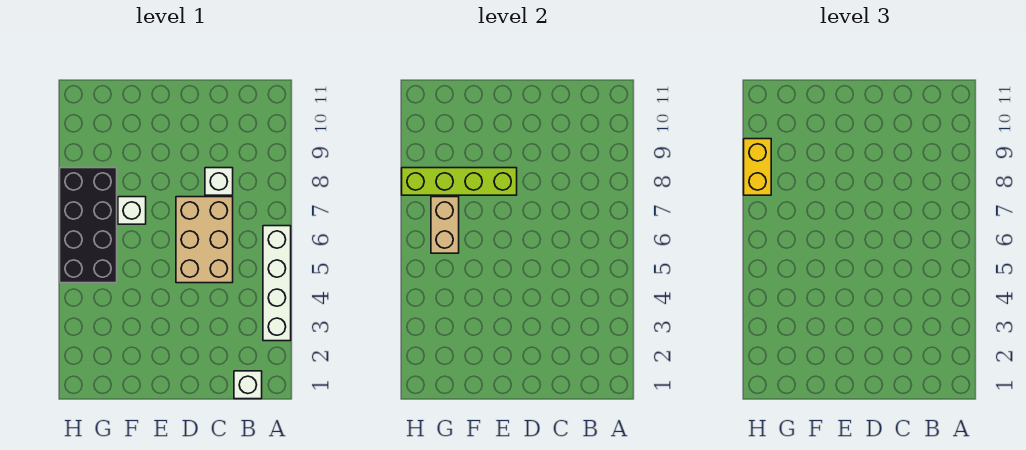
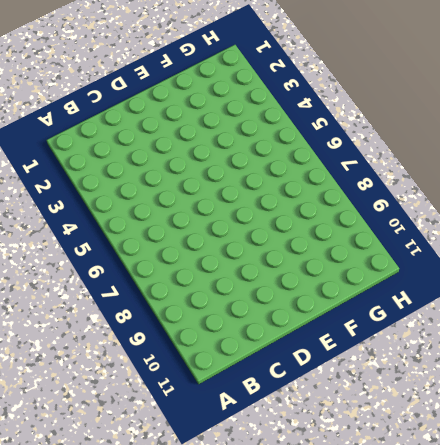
none -> white brick A3:A6 level 1
none -> white brick B1 level 1

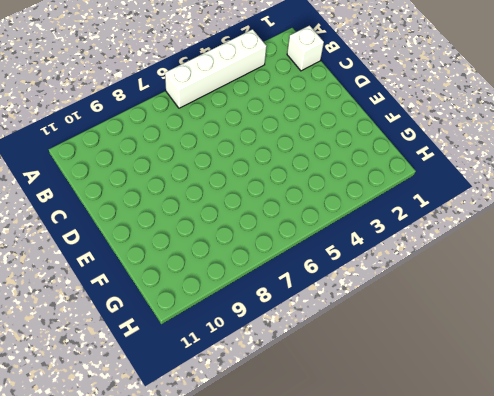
none -> tan brick C5:D7 level 1
none -> white brick C8 level 1

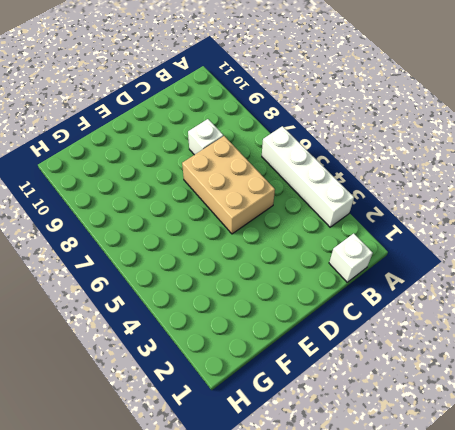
none -> white brick F7 level 1
none -> black brick G5:H8 level 1

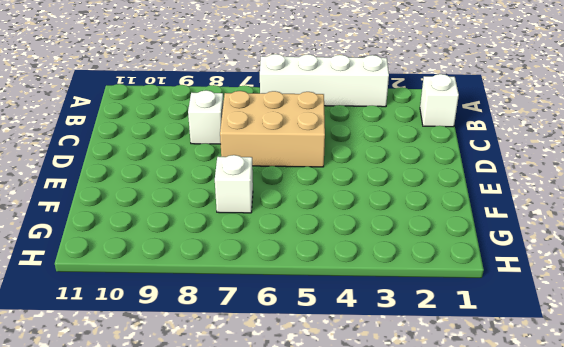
none -> black brick G5:H8 level 1
none -> lime brick E8:H8 level 2

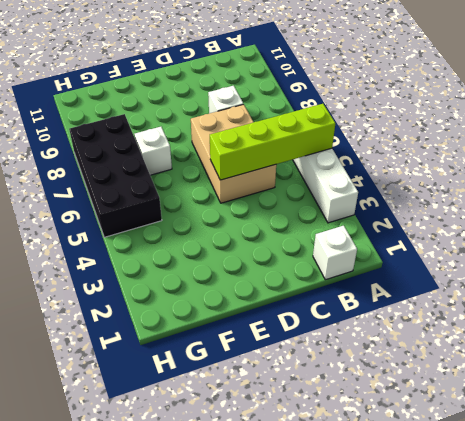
lime brick A5:D5 level 2 -> lime brick E8:H8 level 2
none -> tan brick G6:G7 level 2
none -> yellow brick H8:H9 level 3

